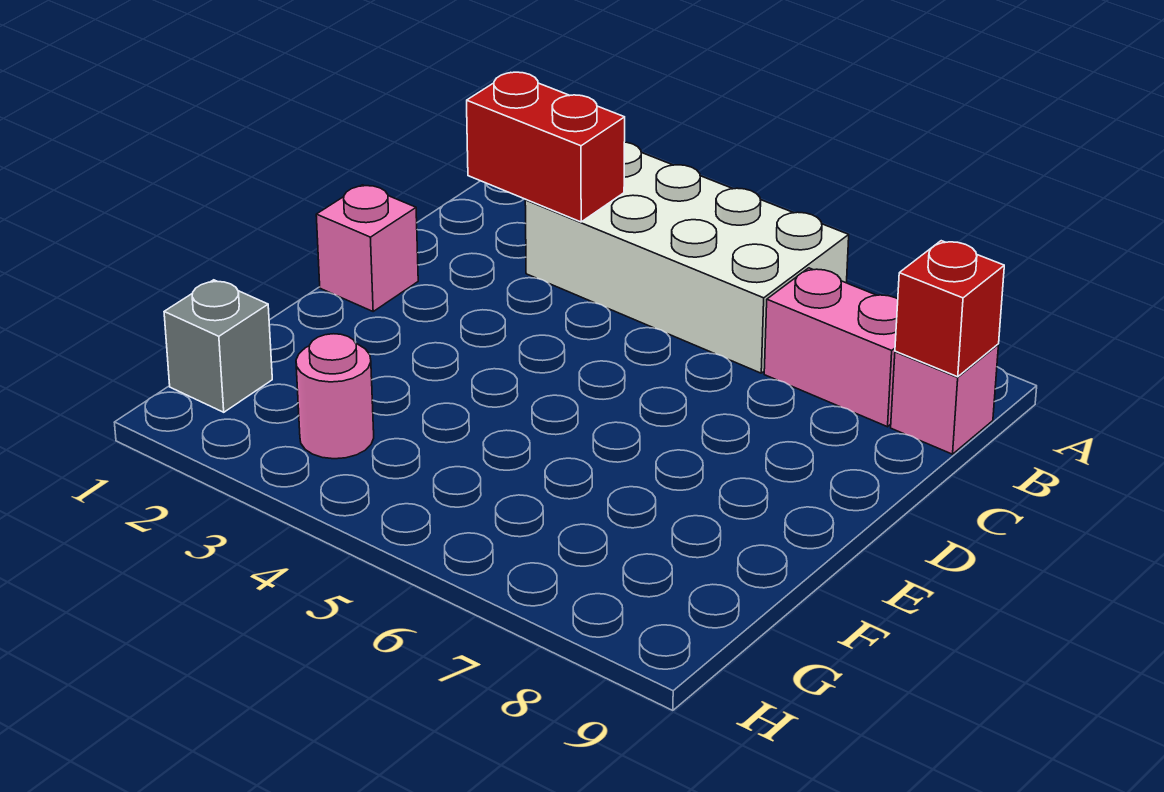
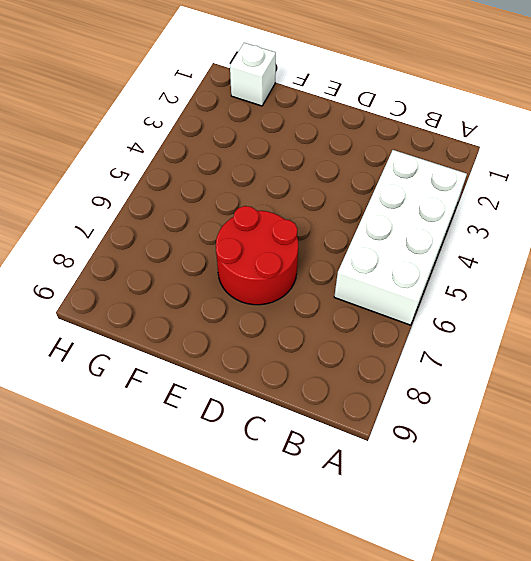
red round brick D6:E7 level 1 -> none
white brick G1 level 1 -> grey brick G1 level 1
none -> pink brick B7:B8 level 1
none -> pink brick B9 level 1

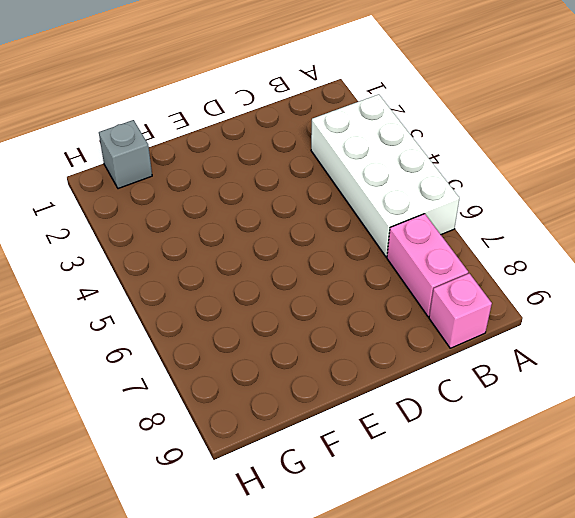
none -> pink brick D1 level 1
none -> pink round brick G3 level 1

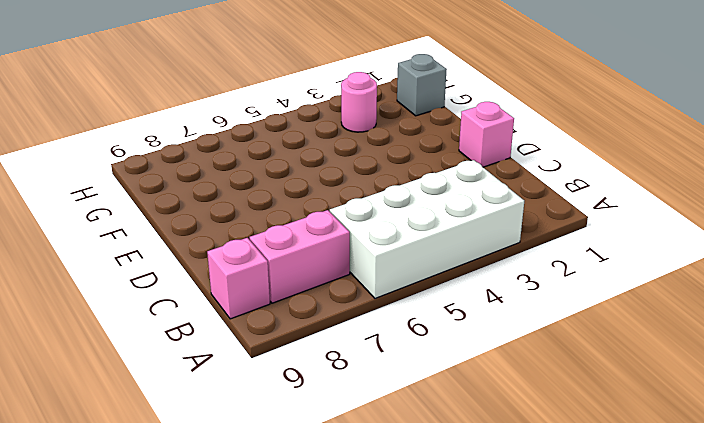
none -> red brick B2:B3 level 2
none -> red brick B9 level 2

